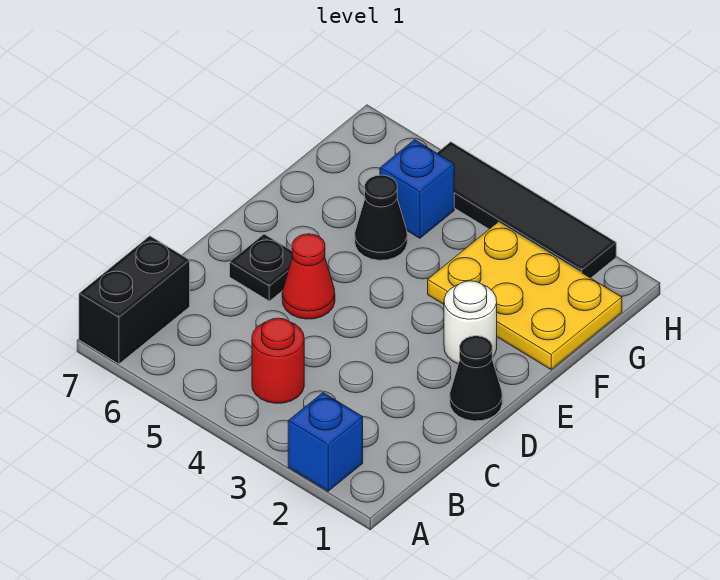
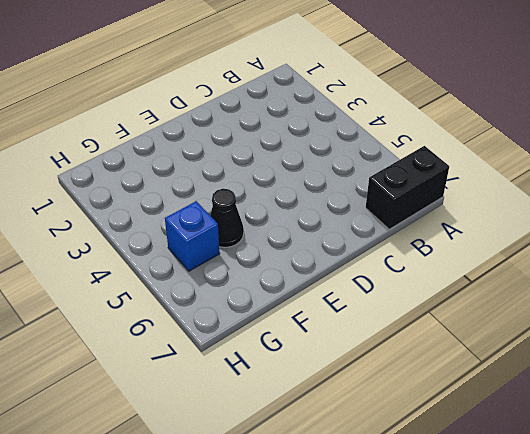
none -> blue brick A2 level 1
none -> red round brick B4 level 1

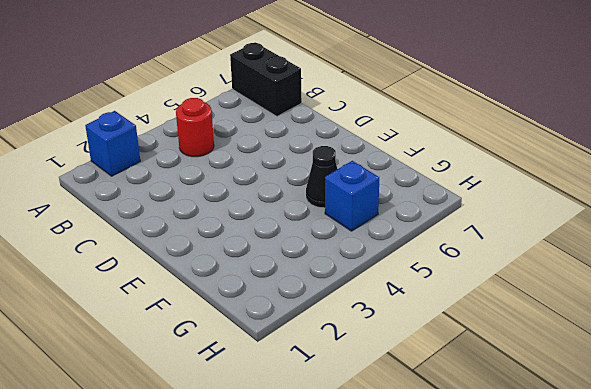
none -> black cone D1 level 1
none -> red cone D5 level 1

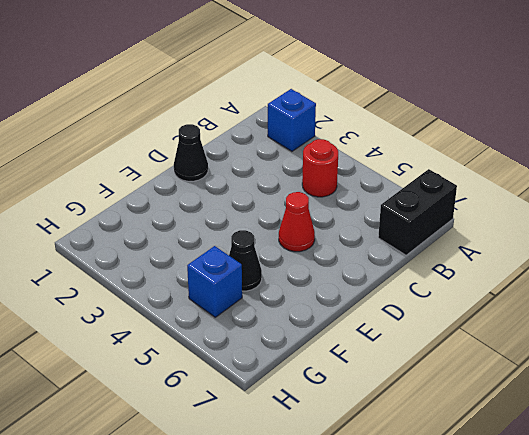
none -> black plate D6 level 1
none -> white round brick E2 level 1

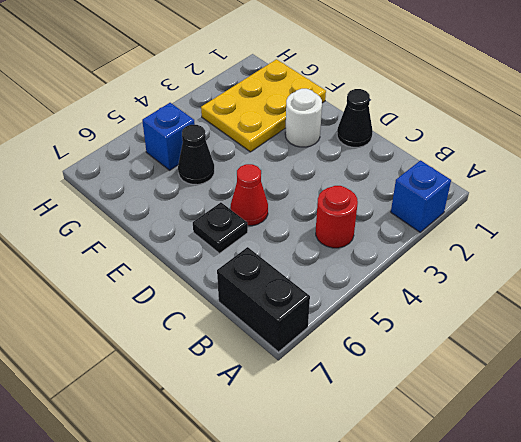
none -> black tile H2:H5 level 1

